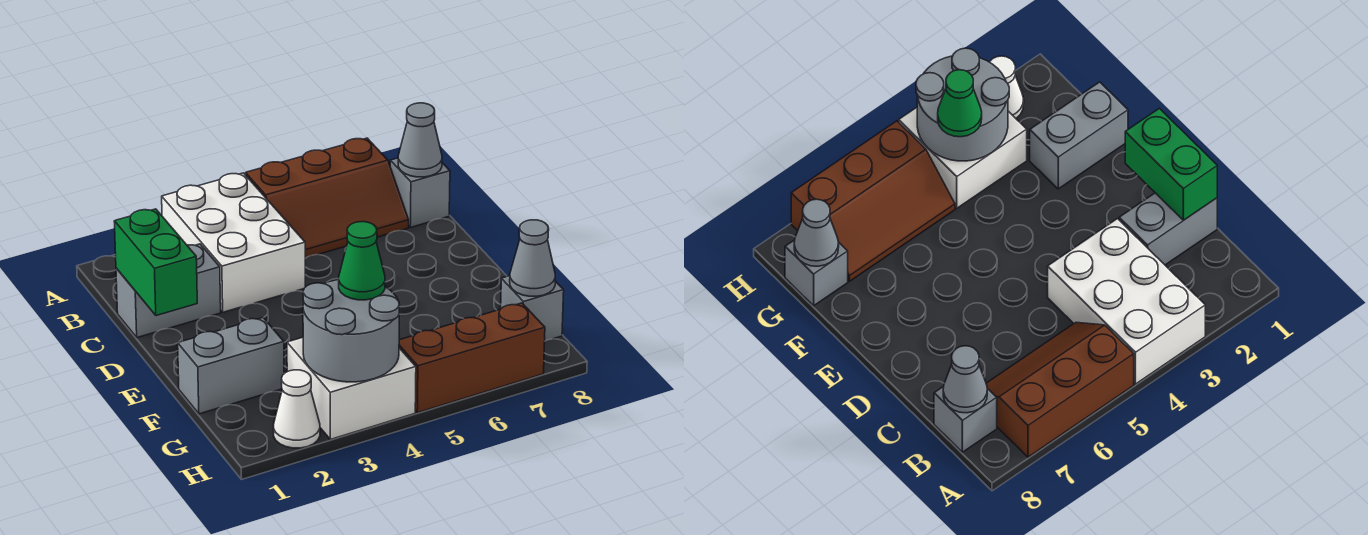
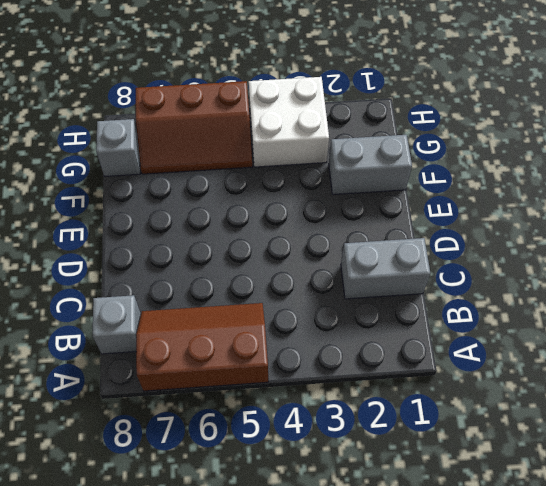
none -> white brick A3:C4 level 1
none -> white cone H2 level 1
none -> grey cone B8 level 2

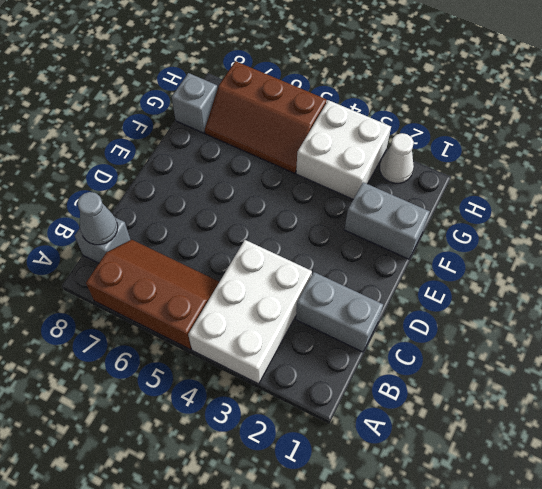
none -> green brick C1:D1 level 2
none -> grey round brick G3:H4 level 2
none -> grey cone G8 level 2

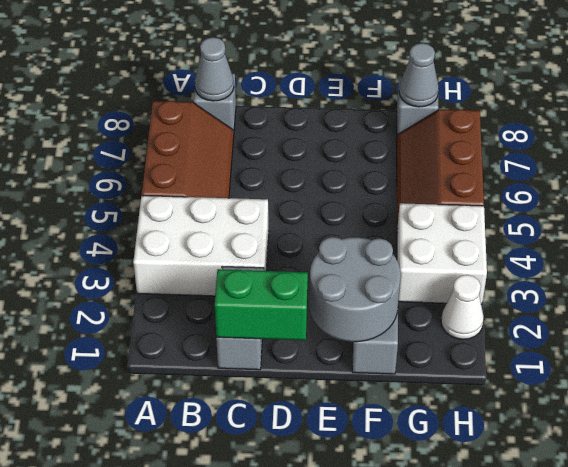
grey round brick E1:F2 level 2 -> grey round brick G3:H4 level 2
none -> green cone G4 level 3

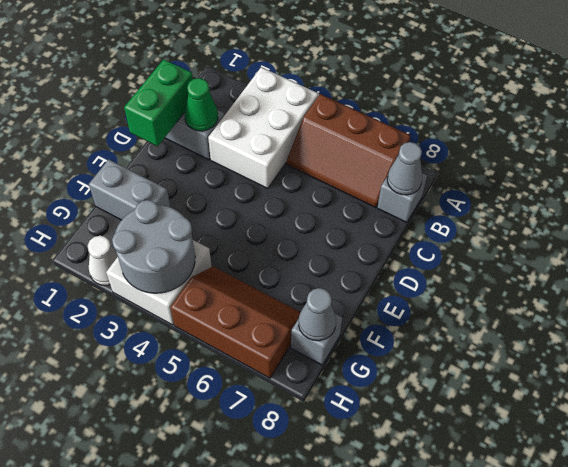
green cone C2 level 2 -> green cone G4 level 3

